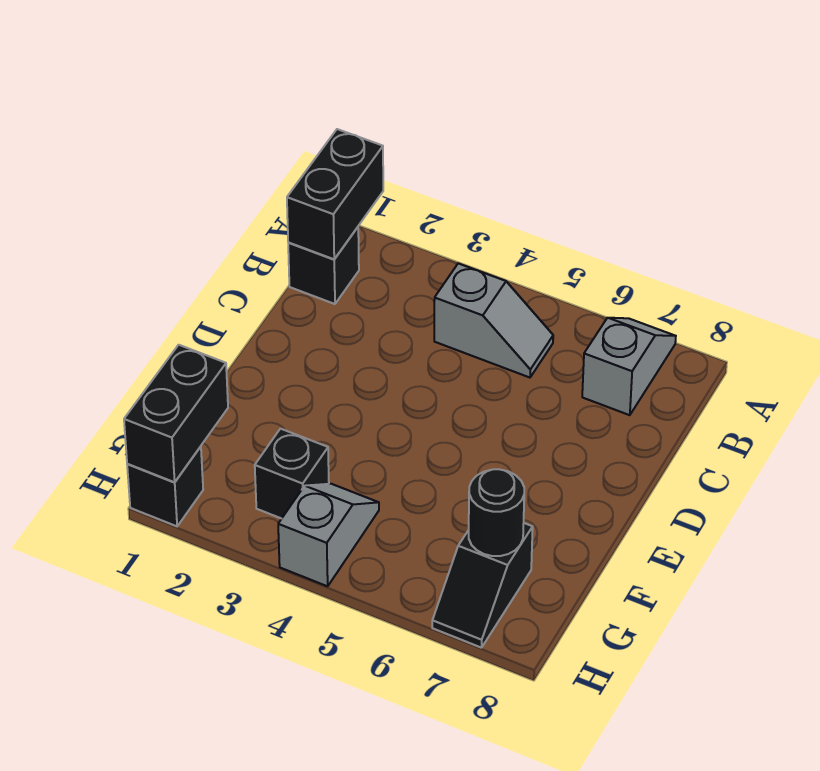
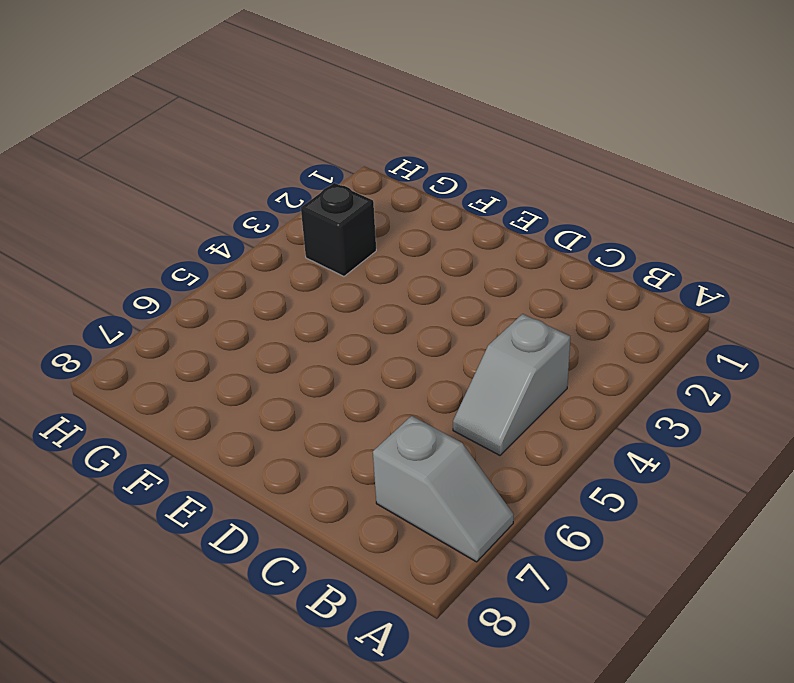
none -> black brick B1 level 1
none -> grey slope G4:H4 level 1 top H

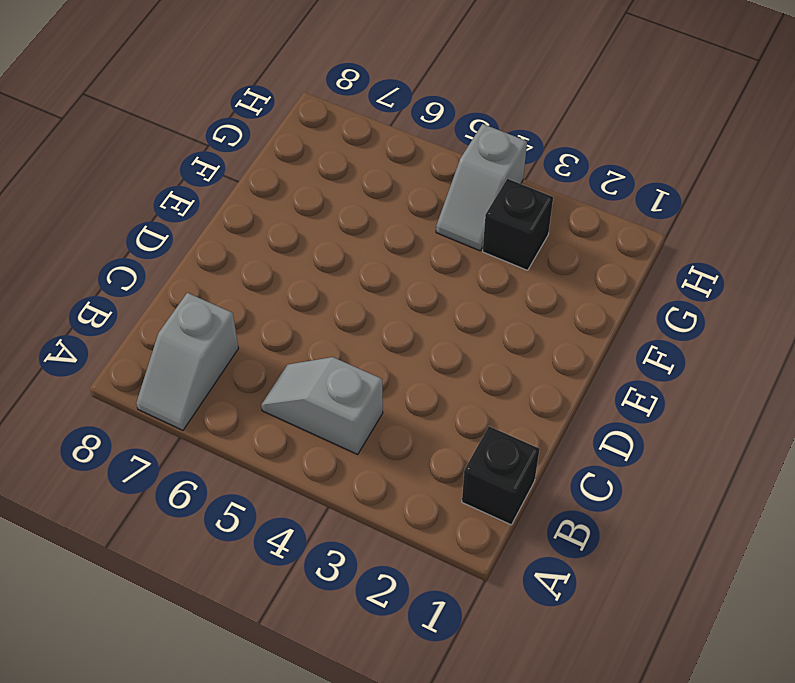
none -> black slope G7:H7 level 1 top G
none -> black brick H1 level 1

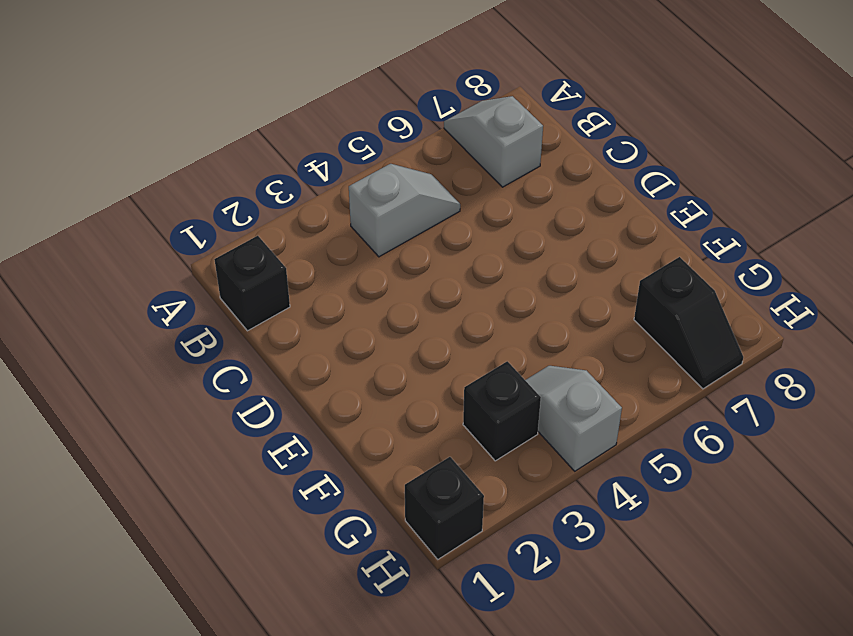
none -> black brick A1:B1 level 2
none -> black brick G1:H1 level 2

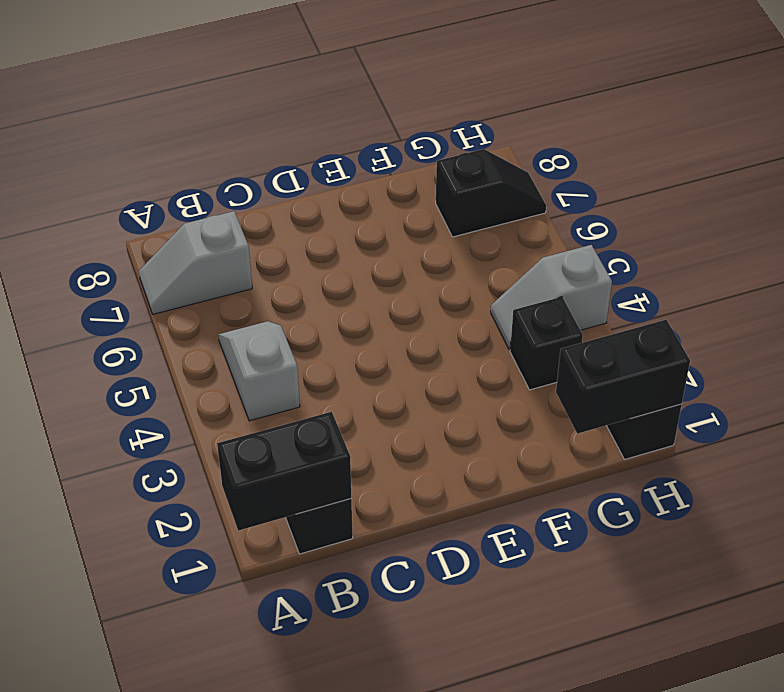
none -> black round brick G7 level 2

